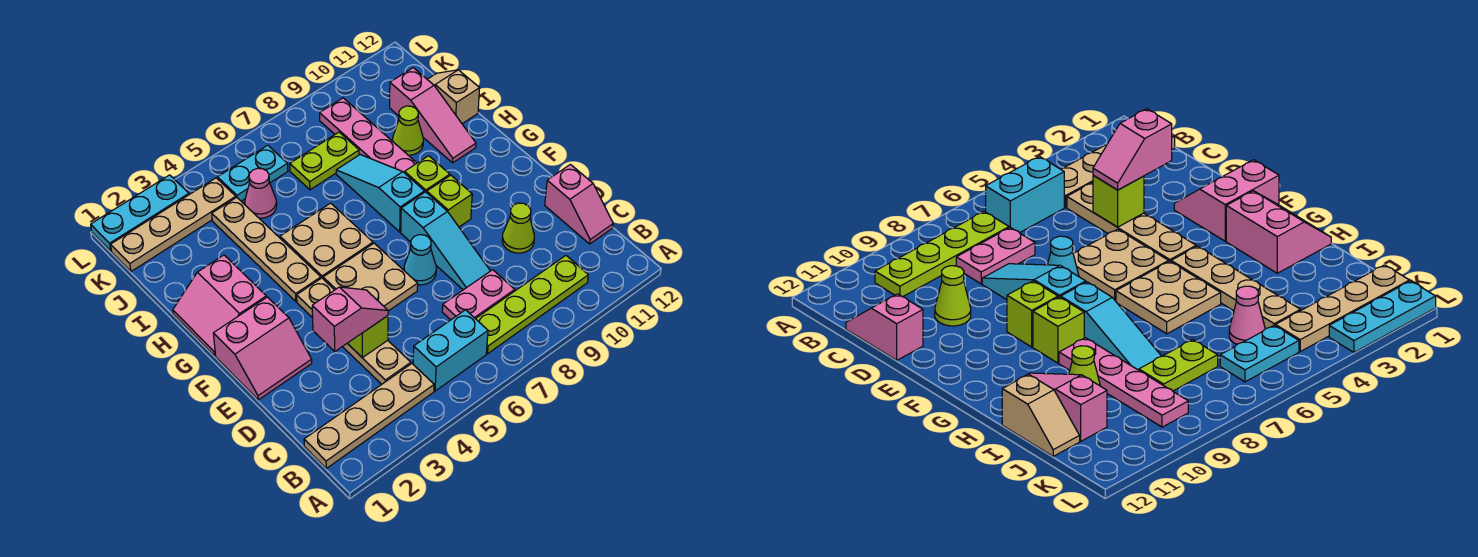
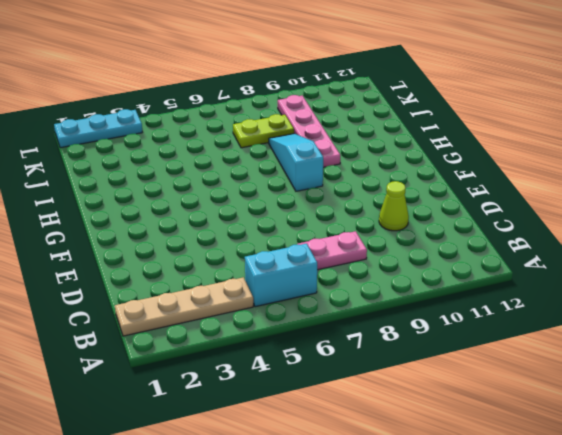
none -> lime plate B7:B10 level 1
none -> tan plate C4:F4 level 1
none -> pink slope C12:D12 level 1 top D

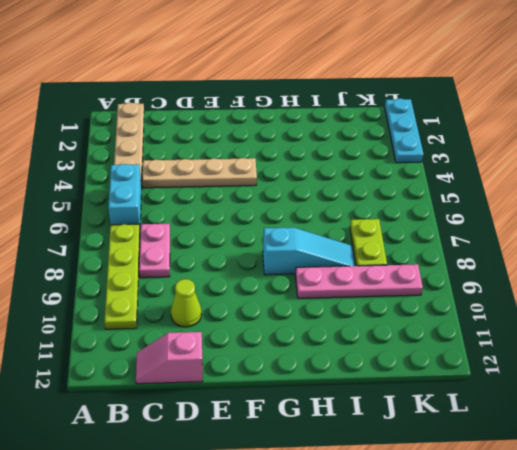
none -> cyan slope D8:F8 level 1 top F
none -> pink slope E1:F2 level 1 top F
none -> tan plate E5:F6 level 1

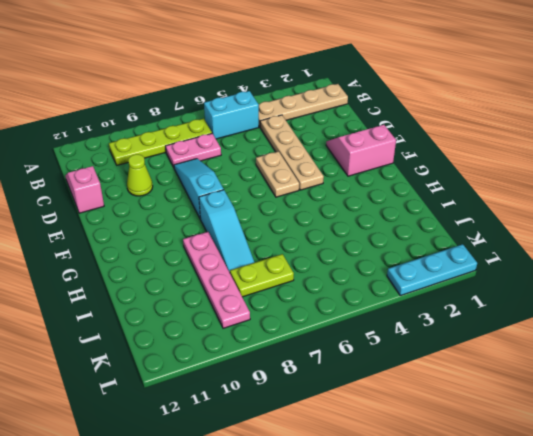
tan plate E5:F5 level 1 -> tan plate E5:F6 level 1
none -> cyan cone E7 level 1
none -> lime brick F9 level 1
none -> pink slope G1:H2 level 1 top 2

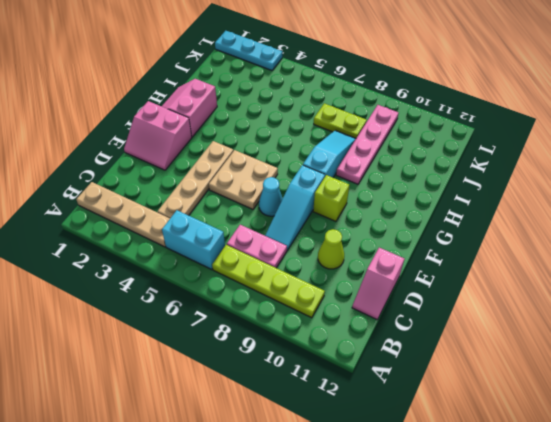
none -> tan plate G4:J4 level 1
none -> tan plate G5:H6 level 1
none -> lime brick G9 level 1

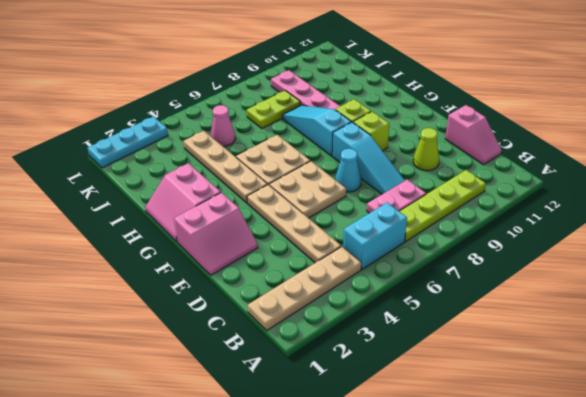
none -> pink slope H11:J11 level 1 top J
none -> lime cone I10 level 1
none -> tan slope I12:J12 level 1 top I

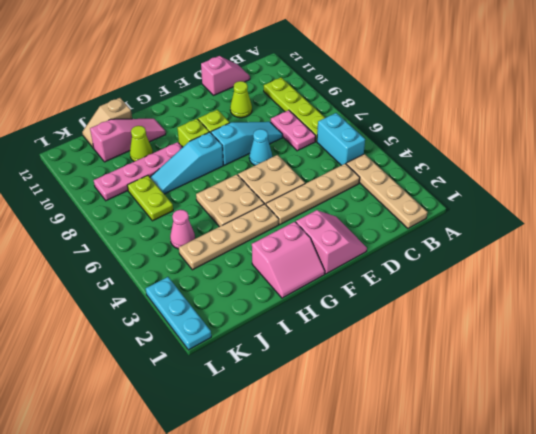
none -> tan plate K1:K4 level 1
none -> cyan plate K5:K6 level 1
none -> lime brick D4 level 2

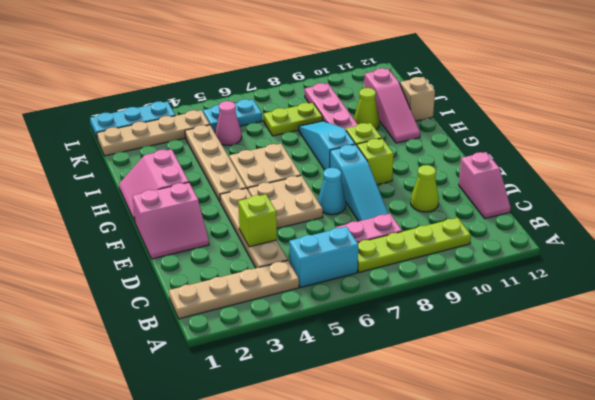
none -> pink slope D3:D4 level 3 top 3

